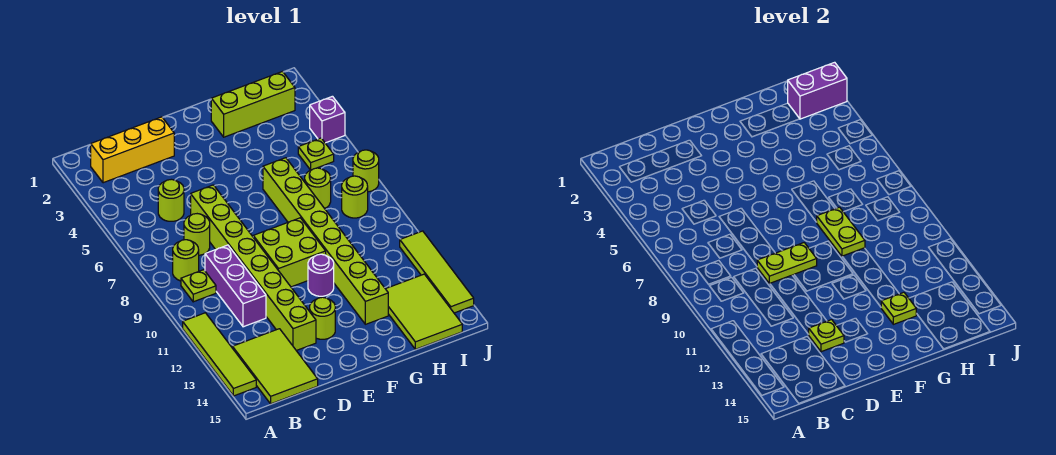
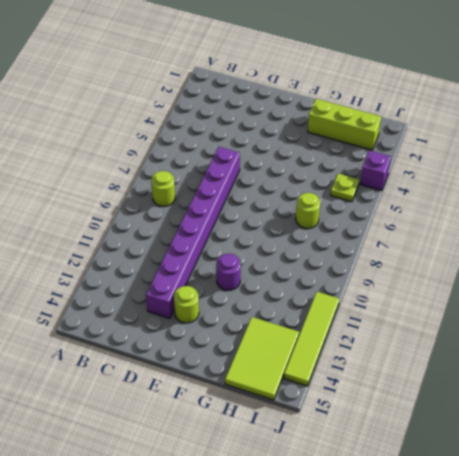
purple brick D6:D13 level 1 -> lime brick D6:D13 level 1
none -> lime tile A11:A14 level 1
none -> yellow brick B2:D2 level 1
none -> lime plate B9 level 1

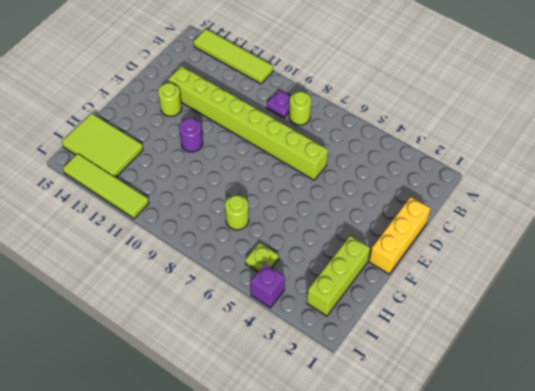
purple plate B9 level 1 -> lime plate B9 level 1
yellow brick D1:F1 level 1 -> yellow brick B2:D2 level 1
none -> lime tile B13:C15 level 1
none -> lime round brick C5 level 1
none -> lime round brick C7 level 1

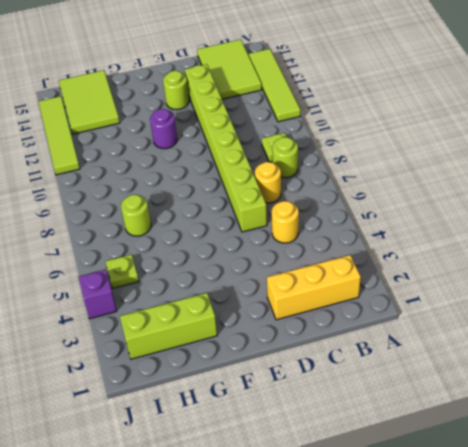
yellow round brick C5 level 1 -> lime round brick C5 level 1
yellow round brick C7 level 1 -> lime round brick C7 level 1
none -> purple brick C9:C11 level 1
none -> lime brick E9:F10 level 1
none -> lime brick G6:G13 level 1

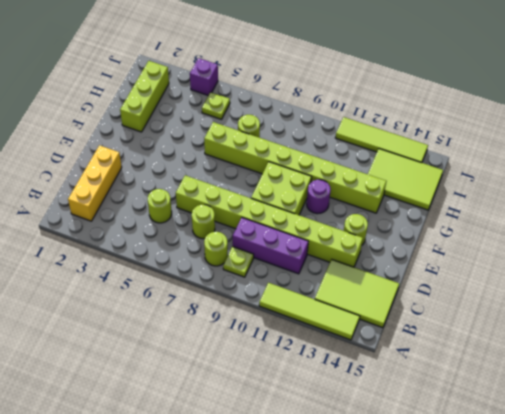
none -> lime round brick I8 level 1
none -> lime round brick J7 level 1
none -> lime plate D9:E9 level 2

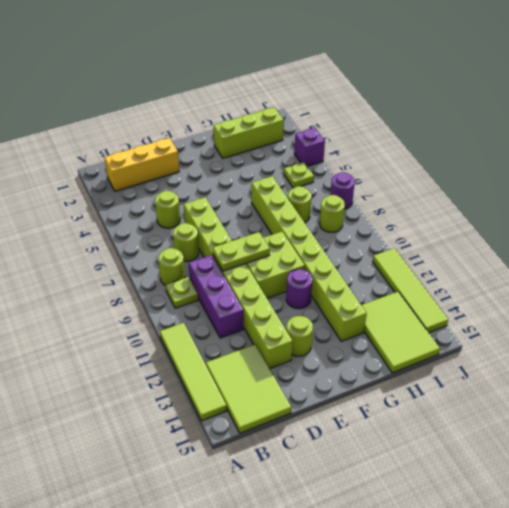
purple round brick J7 level 1 -> lime round brick J7 level 1
none -> lime plate D13 level 2
none -> lime plate G8:G9 level 2
none -> lime plate G13 level 2

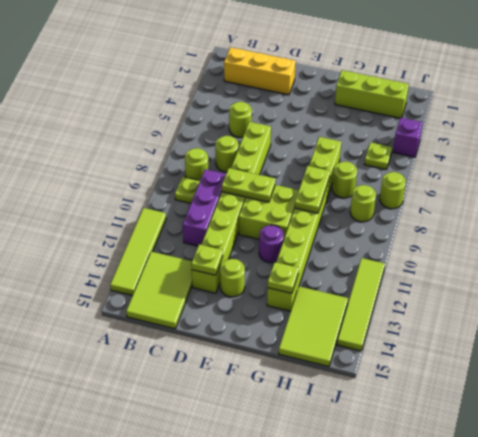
none -> purple brick I2:J2 level 2

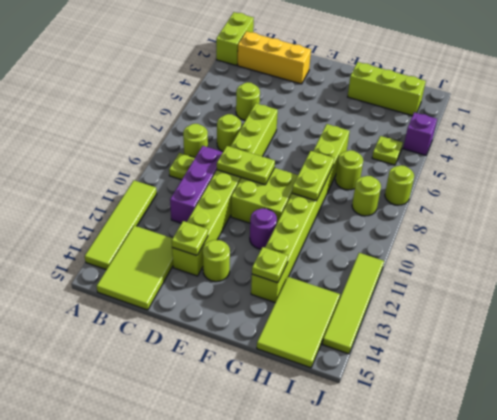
lime brick A1:A2 level 1 -> none
none -> purple brick I2:J2 level 2

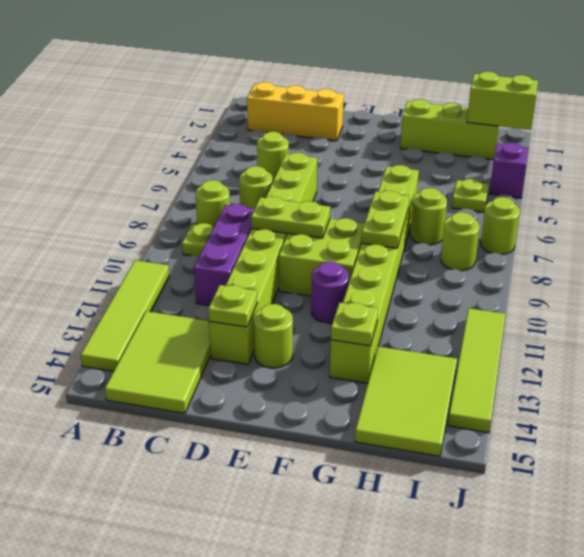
lime brick I2:J2 level 2 -> purple brick I2:J2 level 2

